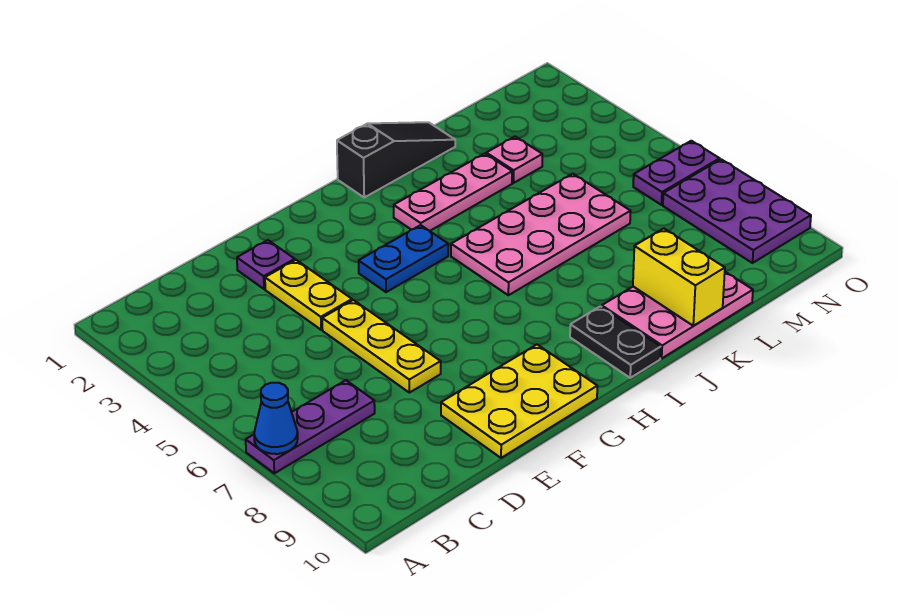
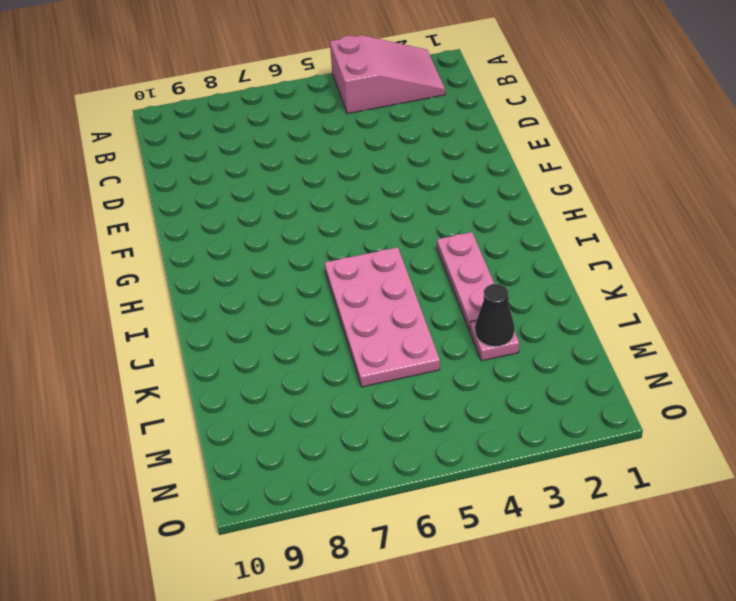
pink slope A2:B4 level 1 top 4 -> none
black cone L3 level 2 -> none
none -> purple plate A7:C7 level 1
none -> purple plate E2 level 1
none -> yellow plate E3:E4 level 1

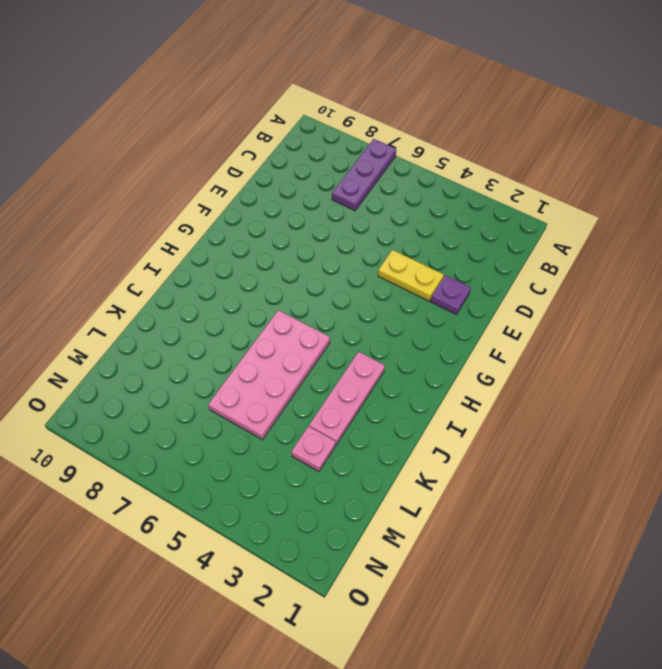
none -> yellow plate E5:E7 level 1
none -> yellow plate E9:G10 level 1
none -> blue plate G4:H4 level 1

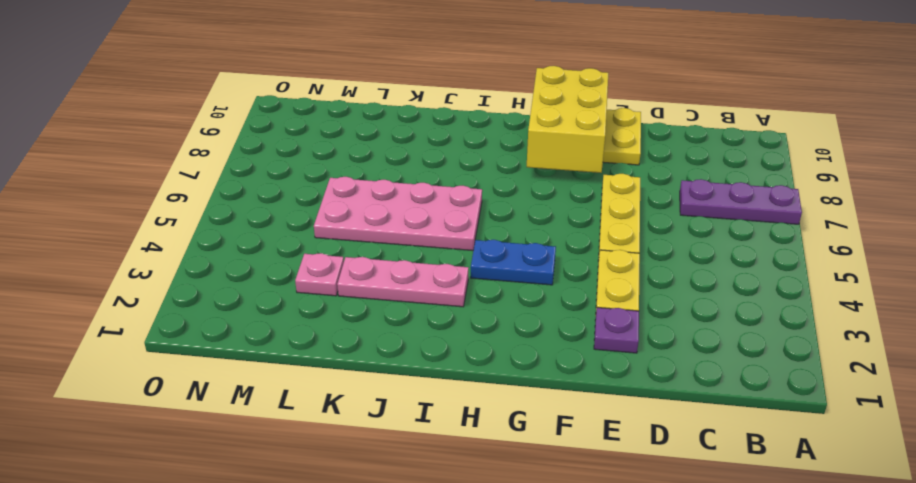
yellow brick F8:G10 level 2 -> none
none -> black slope I1:K1 level 1 top I
none -> black plate I9:I10 level 1
none -> pink plate J9:L10 level 1

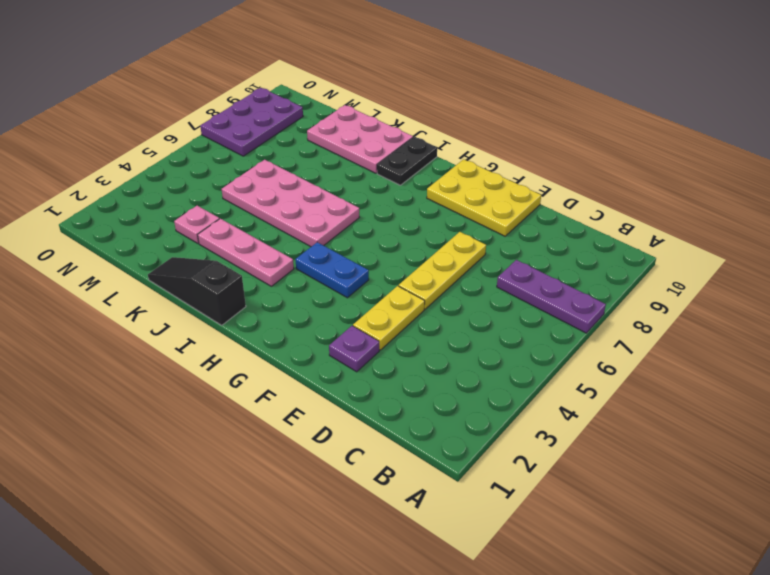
none -> purple plate N6:O6 level 1
none -> blue cone A7 level 2
none -> yellow brick K9:K10 level 2

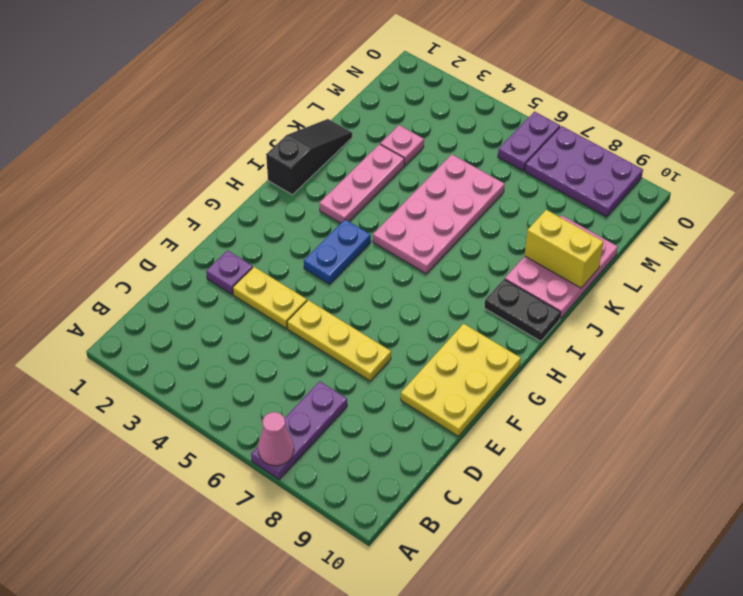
pink cone A7 level 2 -> blue cone A7 level 2

